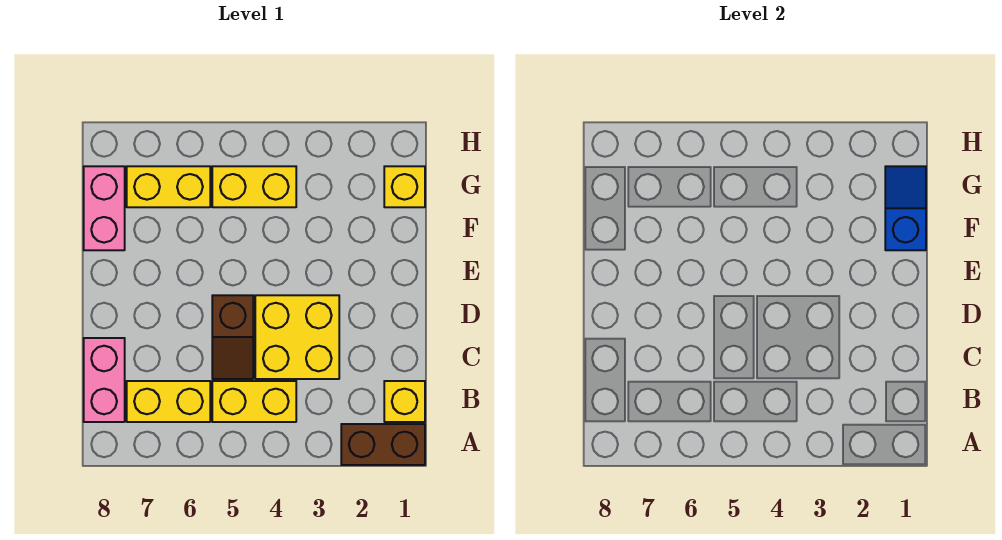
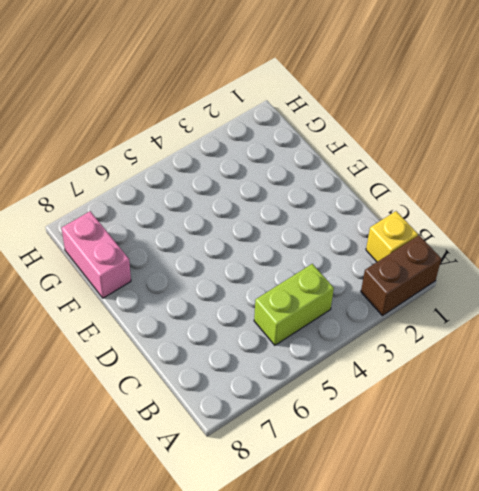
lime brick B4:B5 level 1 -> yellow brick B4:B5 level 1
none -> yellow brick B6:B7 level 1
none -> pink brick B8:C8 level 1
none -> yellow brick C3:D4 level 1

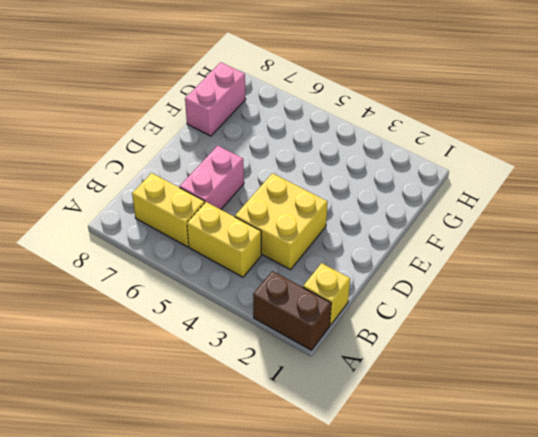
pink brick C6:D6 level 1 -> pink brick B8:C8 level 1
none -> brown slope C5:D5 level 1 top D
none -> yellow brick G1 level 1
none -> yellow brick G4:G5 level 1

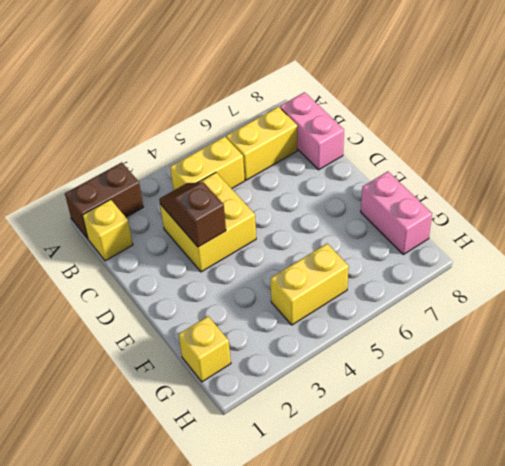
brown slope C3:D3 level 2 top D -> brown slope C5:D5 level 1 top D
none -> yellow brick G6:G7 level 1
none -> blue slope F1:G1 level 2 top F

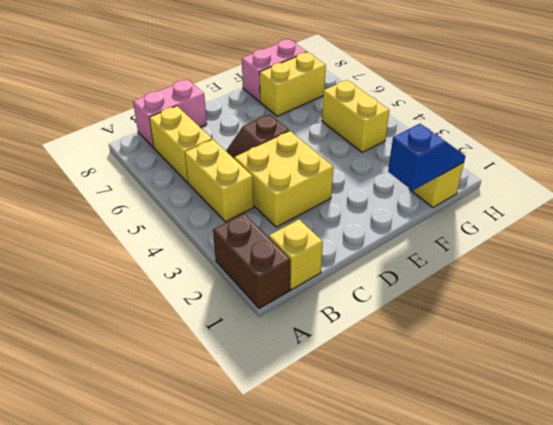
yellow brick F7:G7 level 1 -> yellow brick G6:G7 level 1

